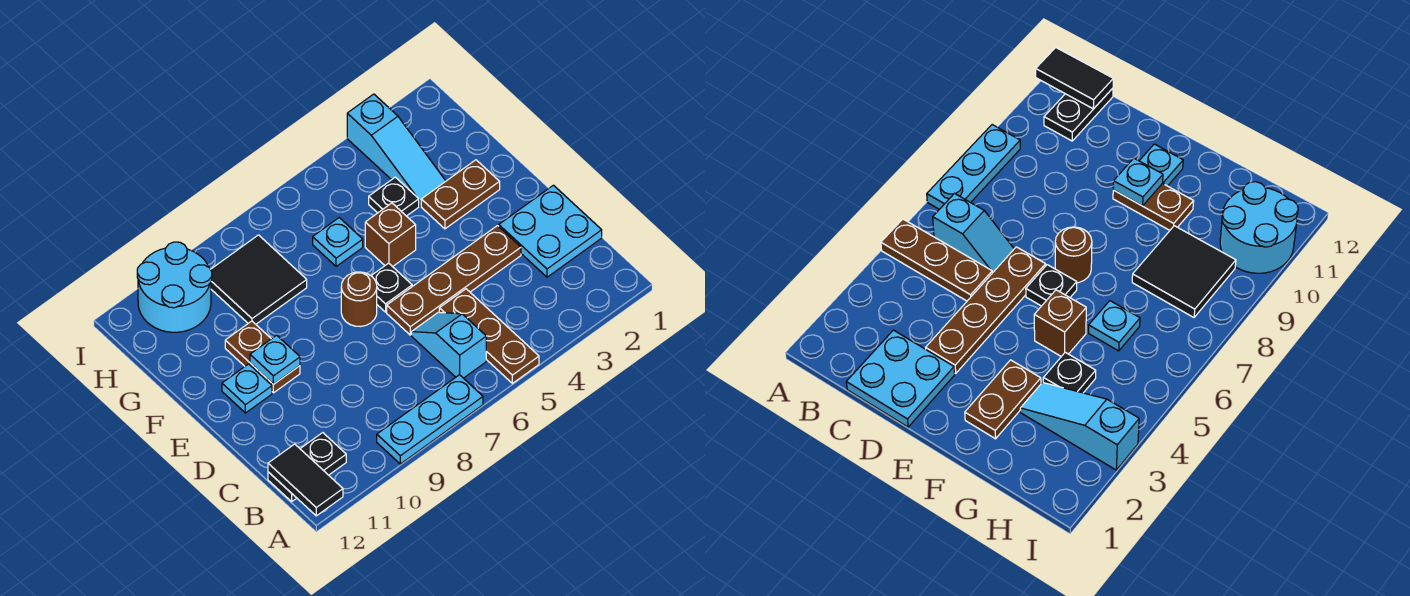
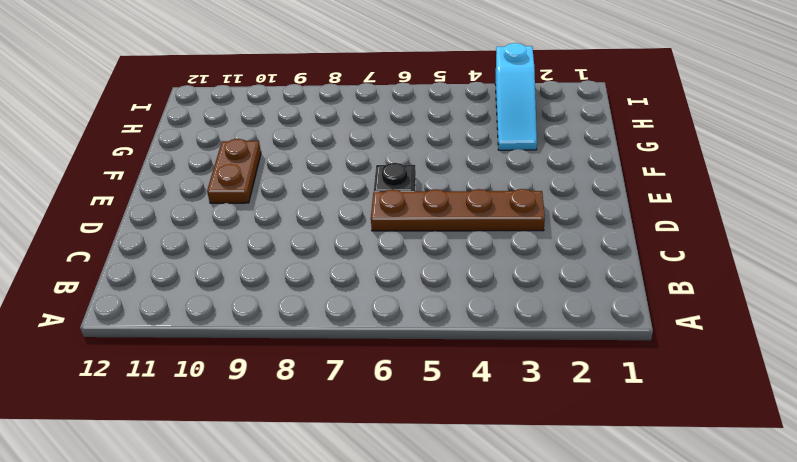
none -> brown plate A5:C5 level 1
none -> cyan plate A7:A9 level 1
none -> cyan slope B6:C6 level 1 top B

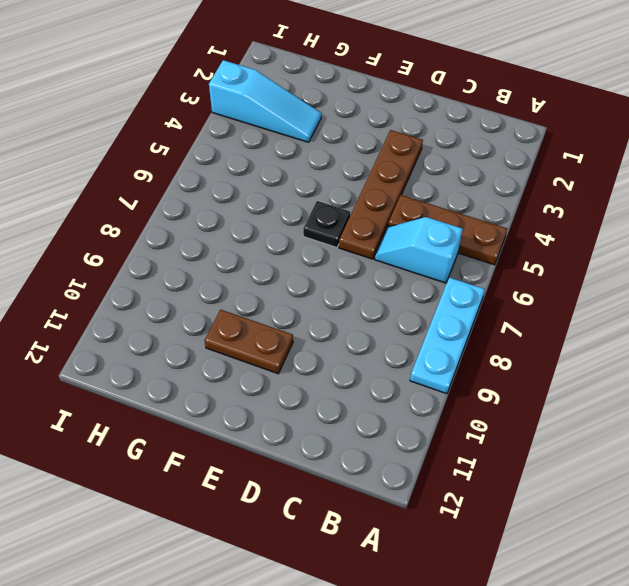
none -> black plate B11:B12 level 1
none -> cyan plate C1:D2 level 1
none -> brown round brick E7 level 1

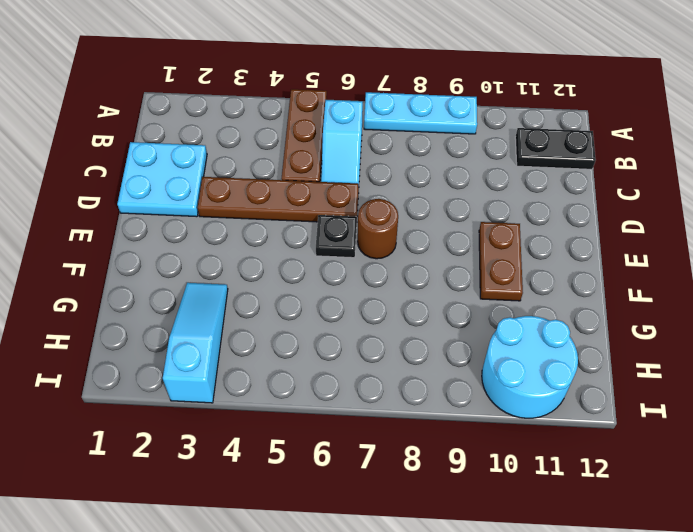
none -> cyan plate E11 level 1
none -> brown plate F2:F3 level 1
none -> brown brick F5 level 1

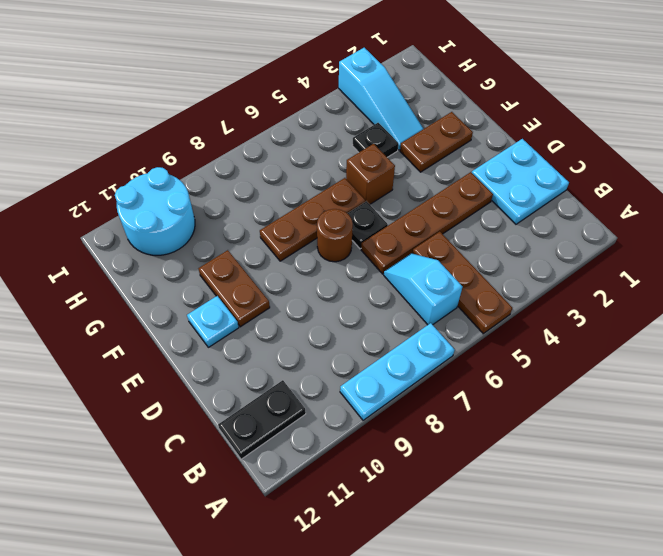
brown plate F6:F8 level 1 -> none
none -> cyan plate G6 level 1
none -> black tile G8:H9 level 1
none -> black tile A12:B12 level 2

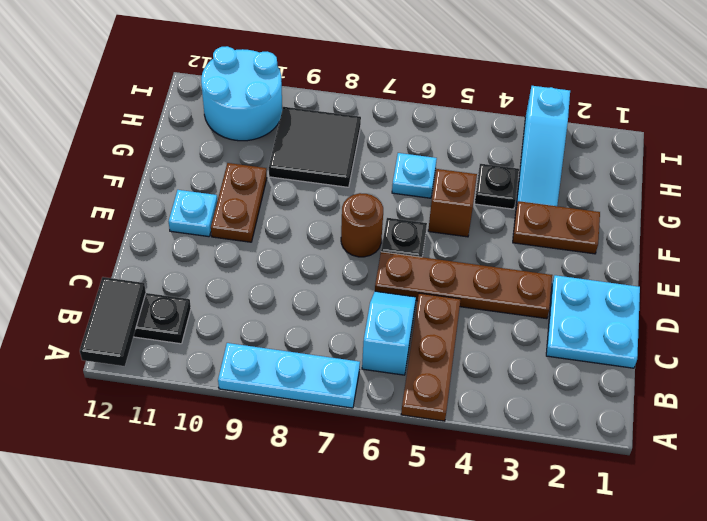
none -> cyan plate E10 level 2

